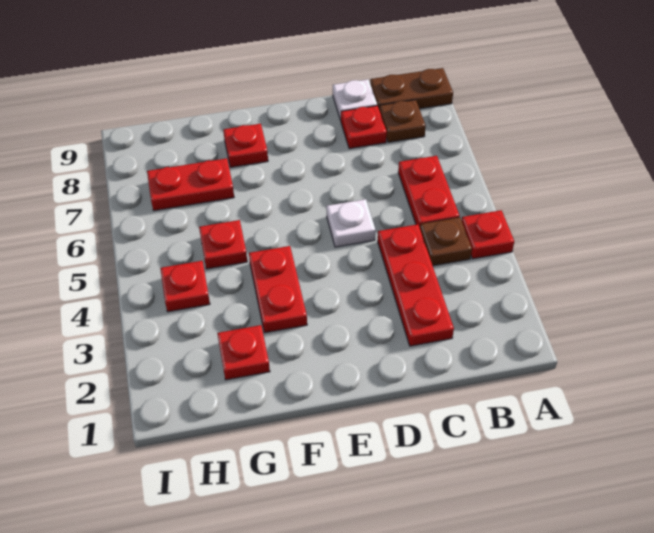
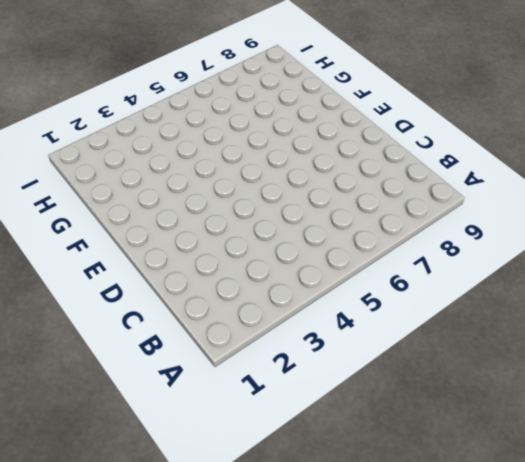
none -> red plate A4 level 1
none -> brown plate A9:B9 level 1
none -> brown plate B4 level 1

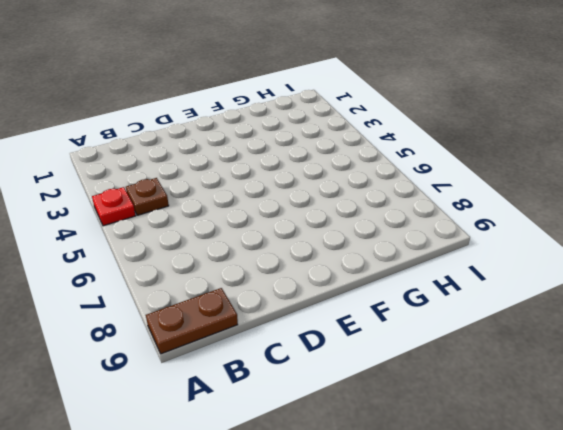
none -> red plate B5:B6 level 1
none -> brown plate B8 level 1
none -> red plate C2:C4 level 1

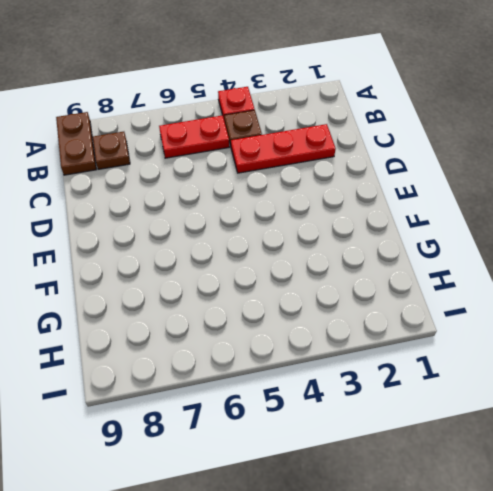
none -> red plate C8 level 1
none -> white plate C9 level 1
none -> white plate D5 level 1

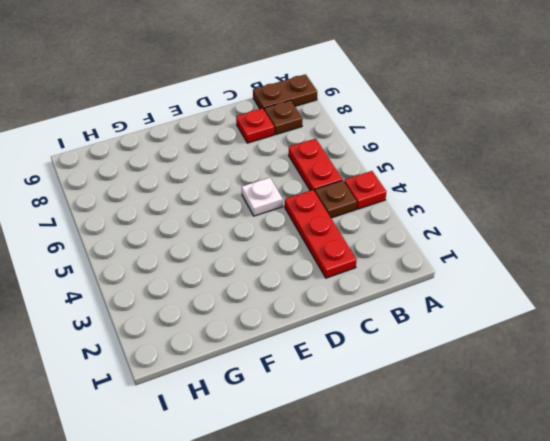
none -> white plate C9 level 1
none -> red plate F3:F4 level 1
none -> red plate F8 level 1

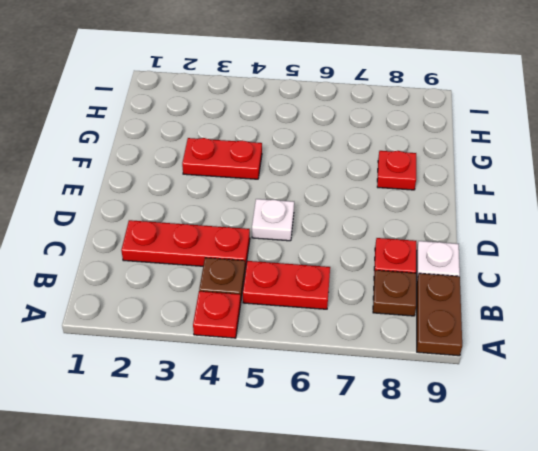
none -> red plate G2 level 1
none -> red plate G5 level 1
none -> red plate G7:H7 level 1

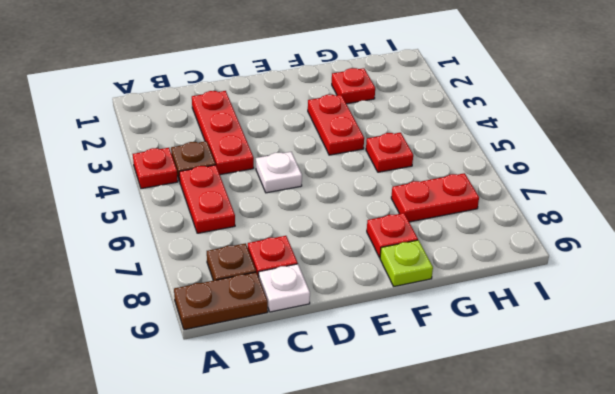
lime plate F9 level 1 -> none
none -> red plate H4 level 1

